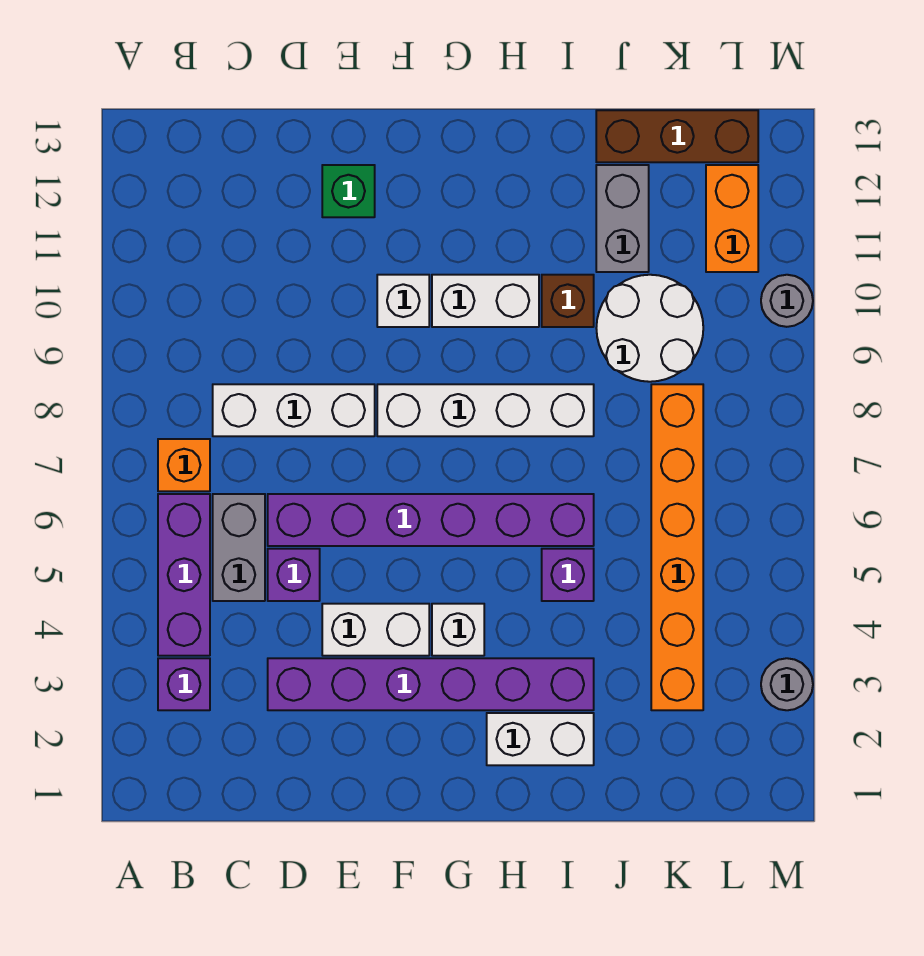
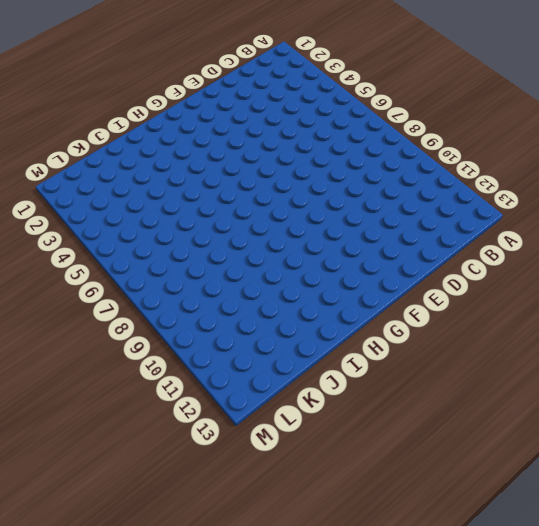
none -> purple brick B3 level 1
none -> purple brick B4:B6 level 1
none -> orange brick B7 level 1

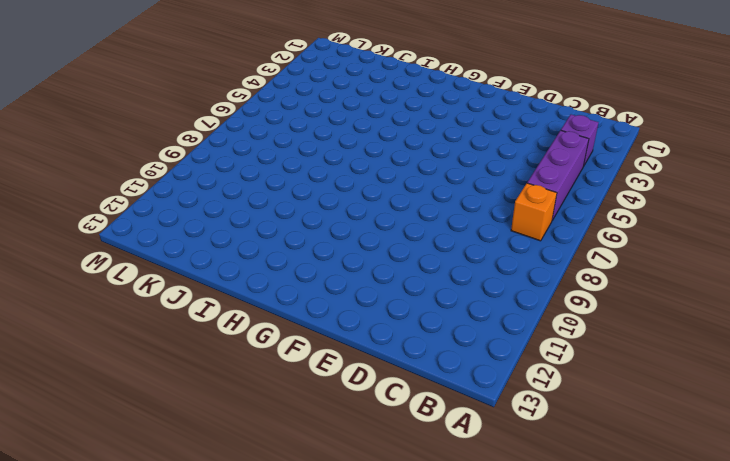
none -> grey brick C5:C6 level 1
none -> white brick C8:E8 level 1
none -> purple brick D3:I3 level 1

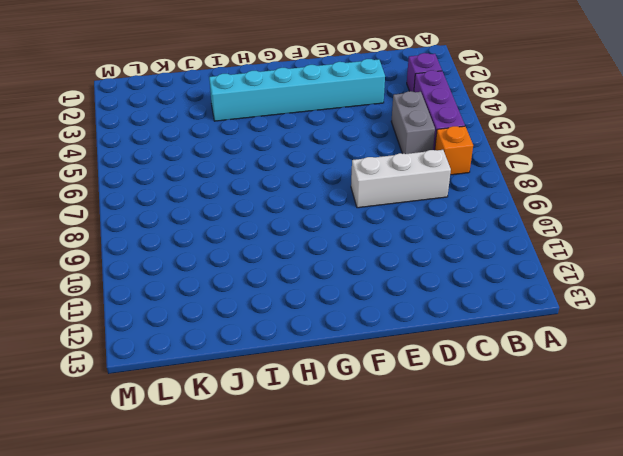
cyan brick D3:I3 level 1 -> purple brick D3:I3 level 1
none -> purple brick D5 level 1
none -> purple brick D6:I6 level 1
none -> white brick E4:F4 level 1

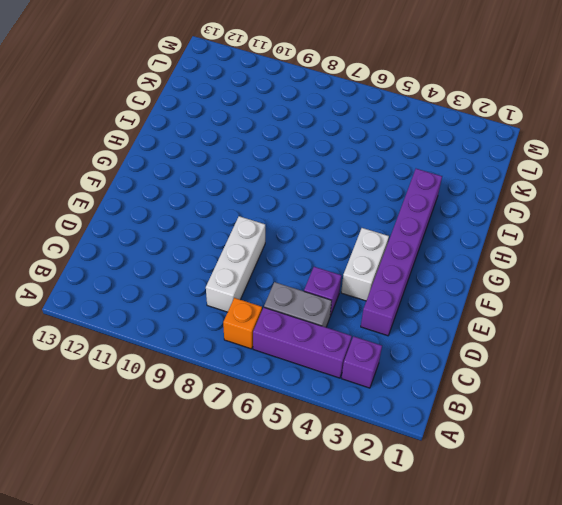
none -> purple brick D6:I6 level 1
none -> green brick E12 level 1
none -> white brick F8:I8 level 1

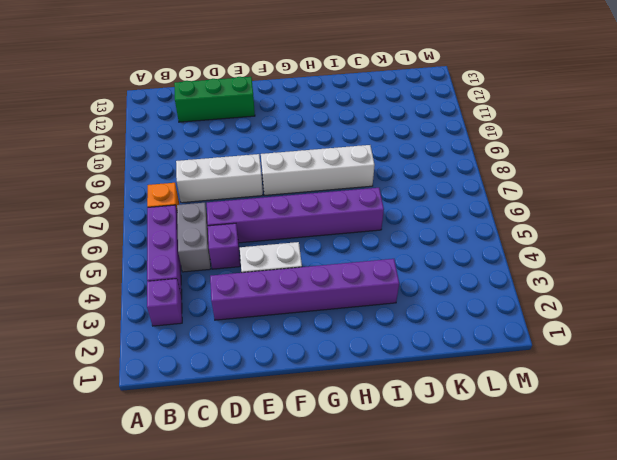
green brick C12:E12 level 1 -> green brick E12 level 1
none -> white brick F10 level 1
none -> white brick G4 level 1
none -> white brick G10:H10 level 1

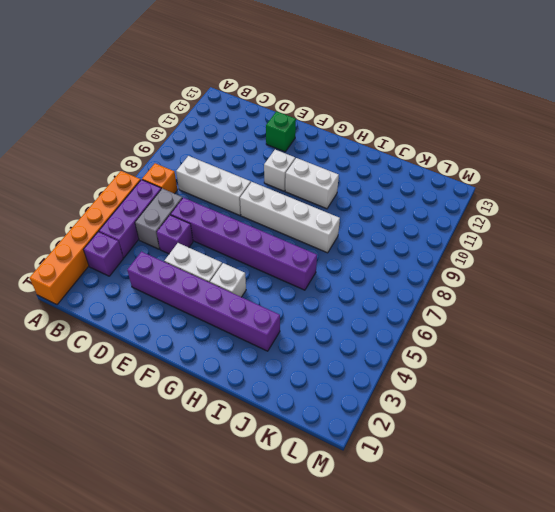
orange brick A1:A6 level 1 -> orange brick K3:K8 level 1
none -> white brick H2:I2 level 1
none -> purple brick I5 level 1
none -> brown brick I10 level 1

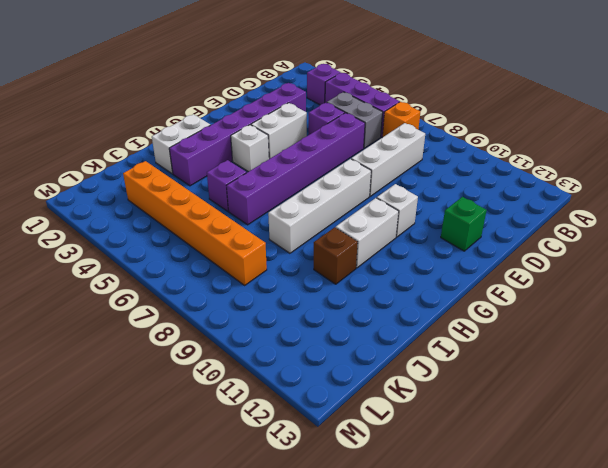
none -> white round brick J9:K10 level 1
none -> grey brick J11:J12 level 1
none -> brown brick J13:L13 level 1

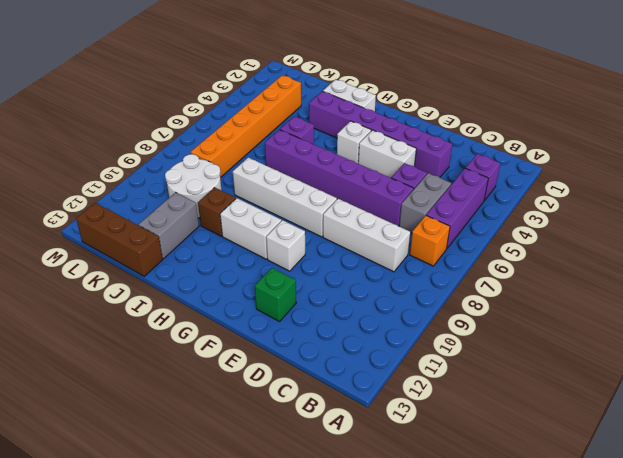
none -> orange brick L11:L12 level 1
none -> grey round brick M3 level 1
none -> grey round brick M10 level 1

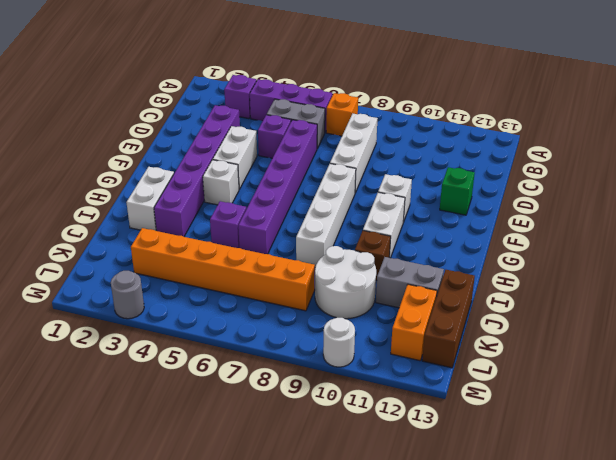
orange brick K12:L12 level 1 -> orange brick L11:L12 level 1
white round brick M10 level 1 -> grey round brick M10 level 1

